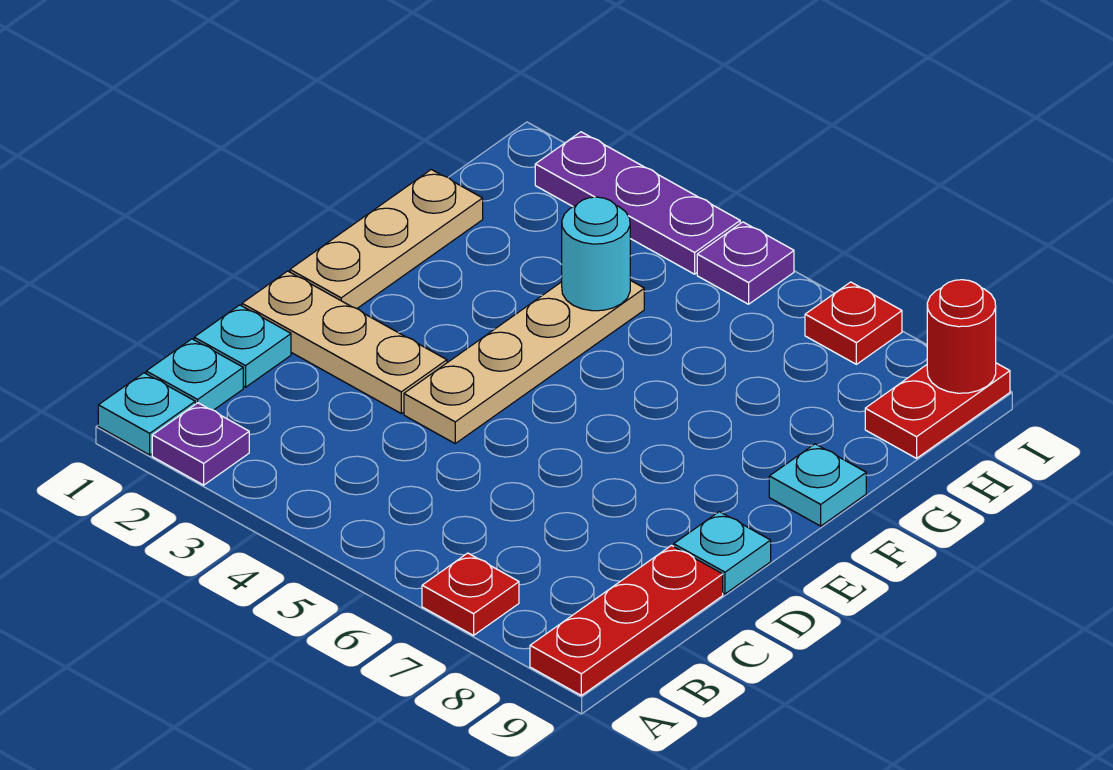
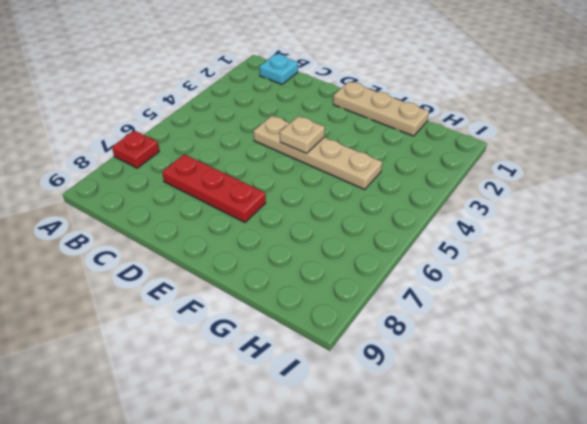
red plate C7:E7 level 1 -> red plate A9:C9 level 1
tan plate E4 level 2 -> none
none -> cyan plate A1 level 1
none -> purple plate A2 level 1
none -> cyan plate C1 level 1

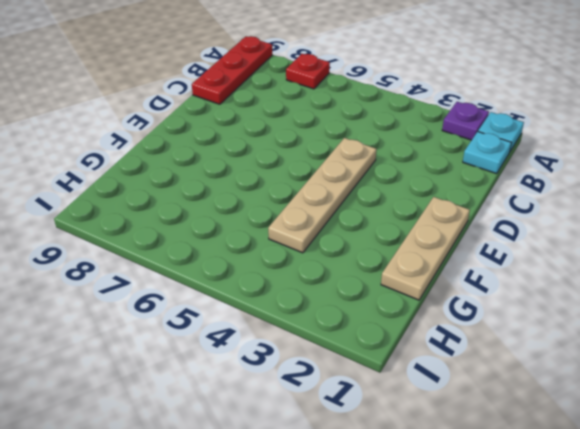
none -> cyan plate C1 level 1
none -> tan plate D1:D3 level 1
none -> cyan plate D9 level 1

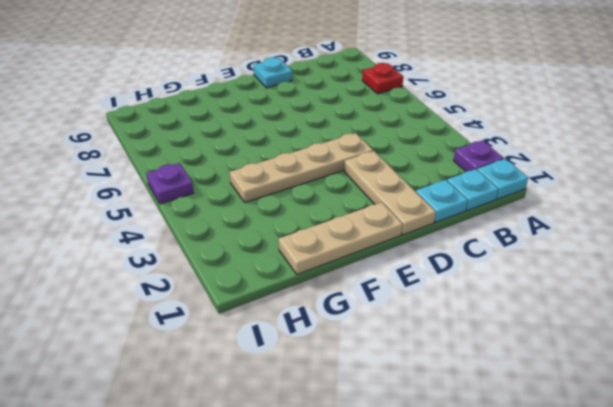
none -> red plate A9:C9 level 1
none -> cyan plate F9 level 1
none -> red plate H9:I9 level 1

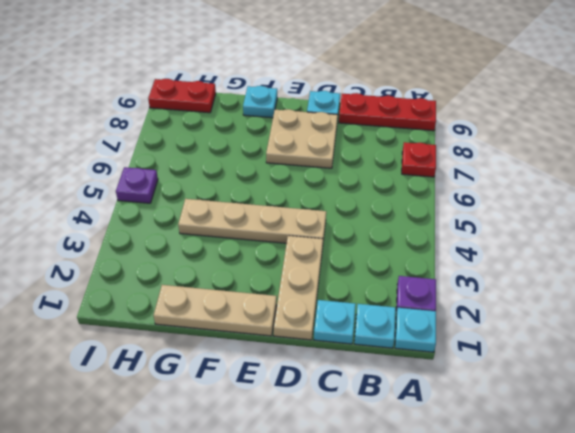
tan plate D7:E8 level 1 -> none
none -> purple plate I2:I4 level 1
none -> red plate I7 level 1
none -> cyan round brick G4 level 2

